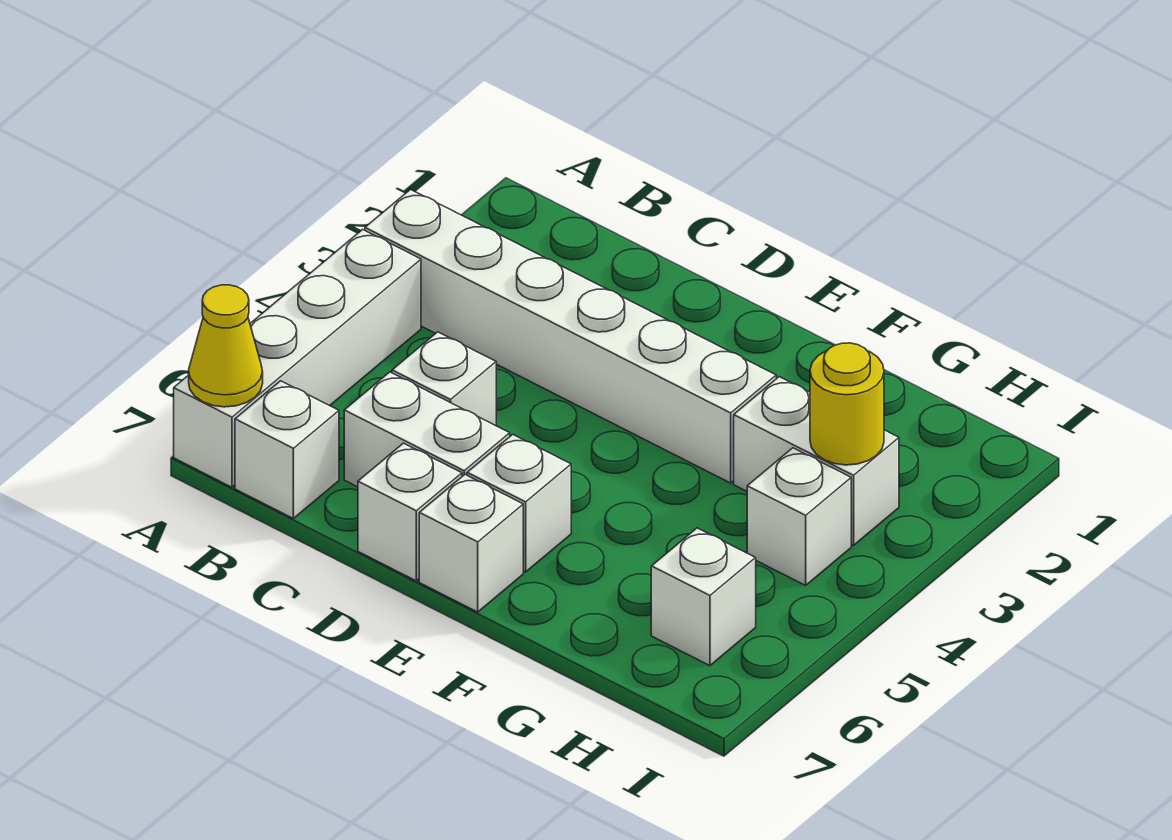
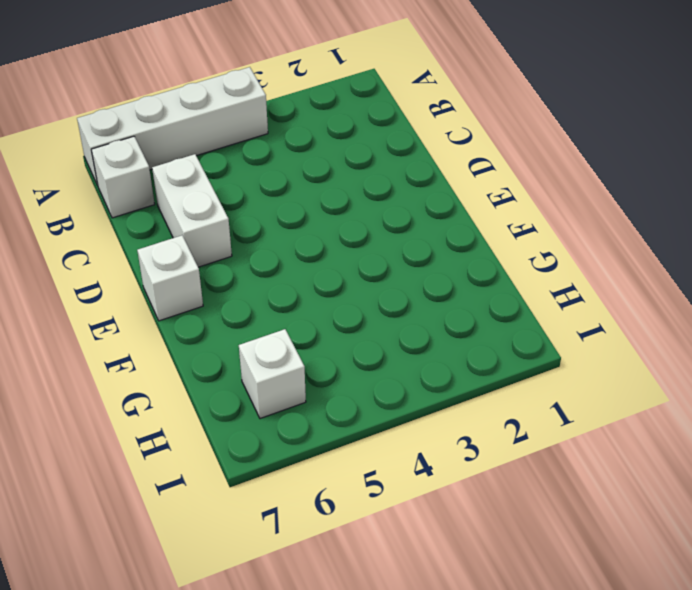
none -> white brick A3:F3 level 1
none -> white brick C5 level 1
none -> white brick D7 level 1

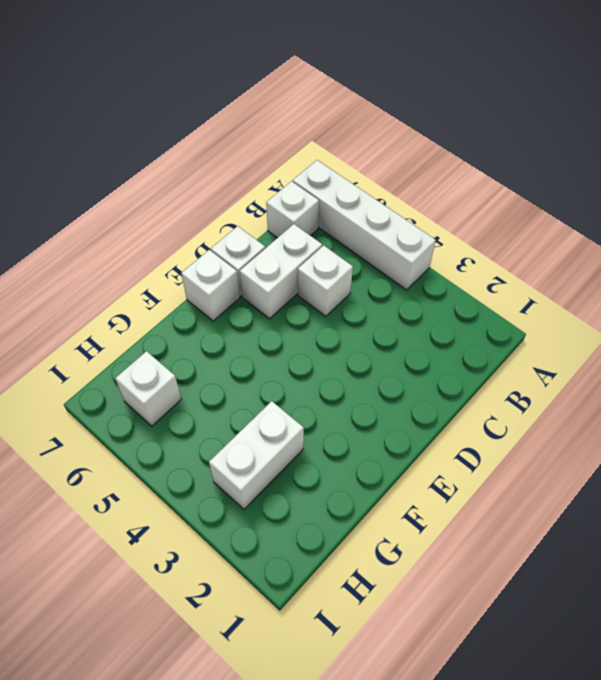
none -> white brick A3:F3 level 1
none -> white brick E6 level 1
none -> white brick H4 level 1

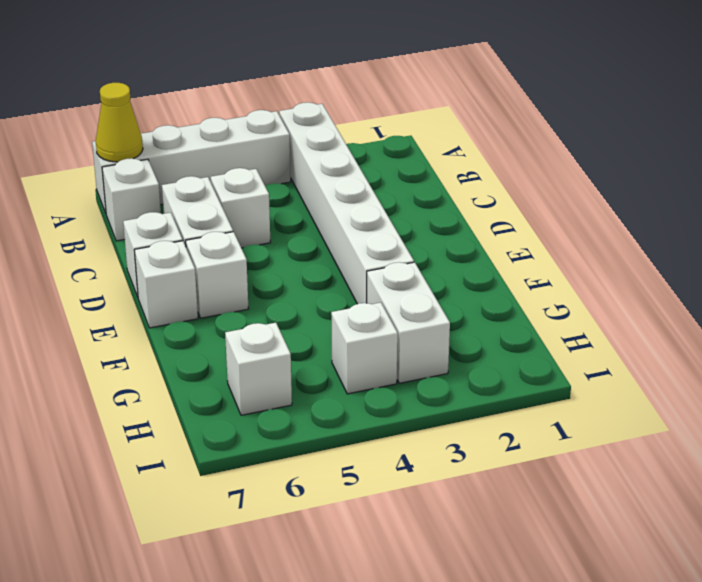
none -> yellow round brick H3 level 2

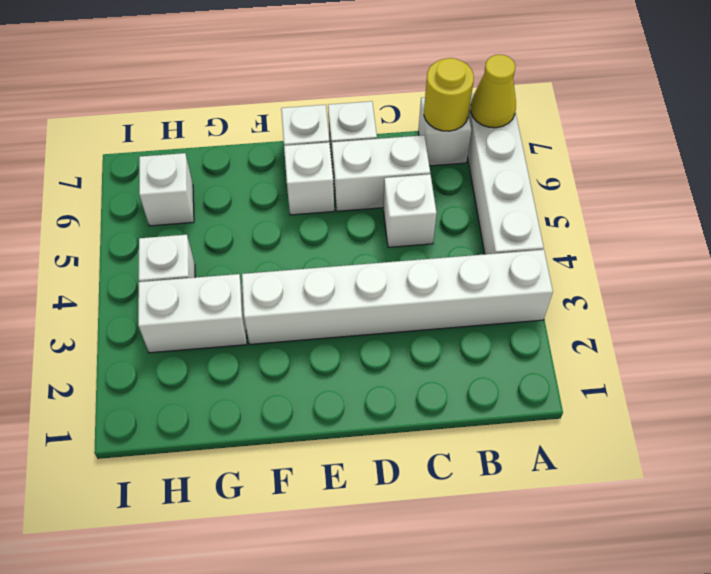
yellow round brick B7 level 2 -> yellow round brick H3 level 2

